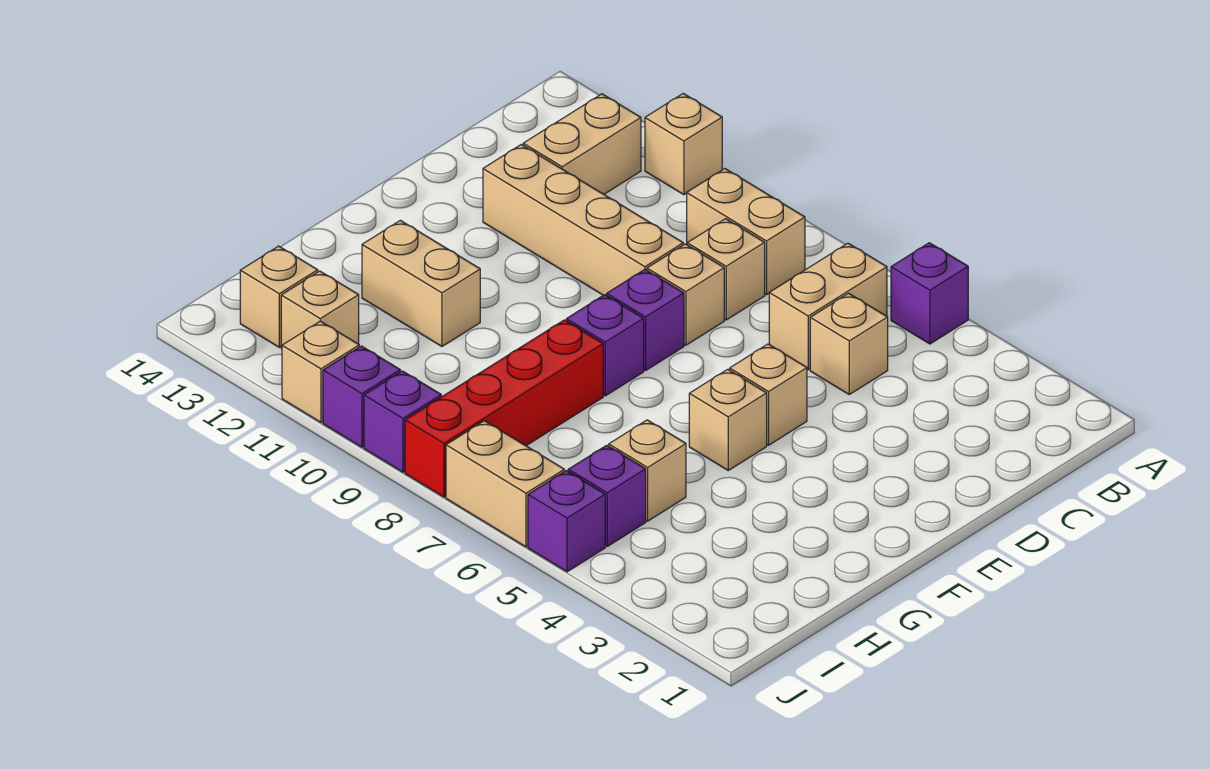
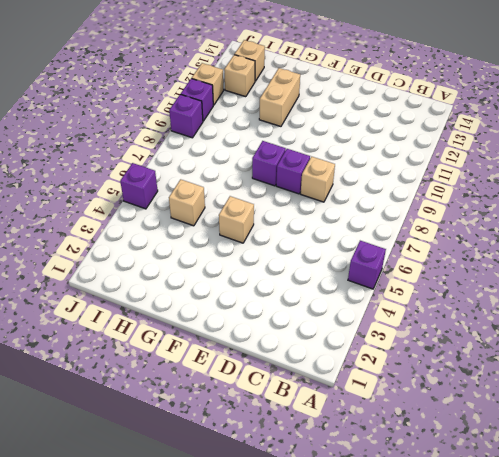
none -> tan brick A11 level 1
none -> tan brick B6:C6 level 1
none -> tan brick B8:B9 level 1

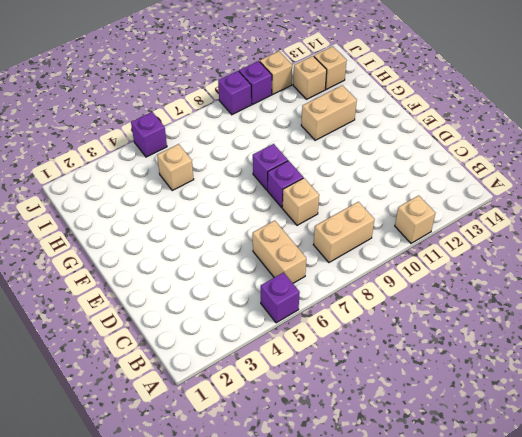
none -> tan brick B12:C12 level 1
none -> tan brick C5 level 1
none -> tan brick C8 level 1

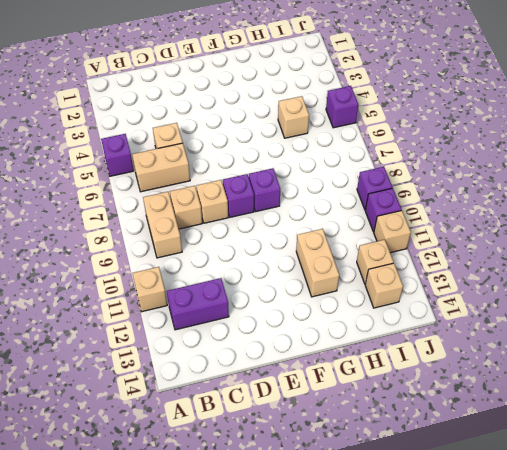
purple brick B12:C12 level 1 -> tan brick B12:C12 level 1
none -> tan brick D9:D12 level 1
none -> tan brick E5 level 1
none -> tan brick F5 level 1

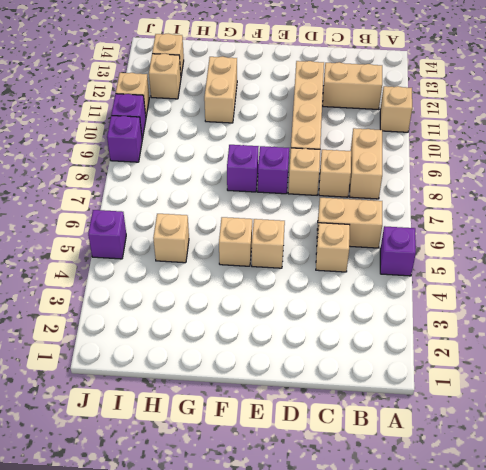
none -> red brick G8:J8 level 1
none -> purple brick I5 level 1
none -> tan brick J6:J7 level 1

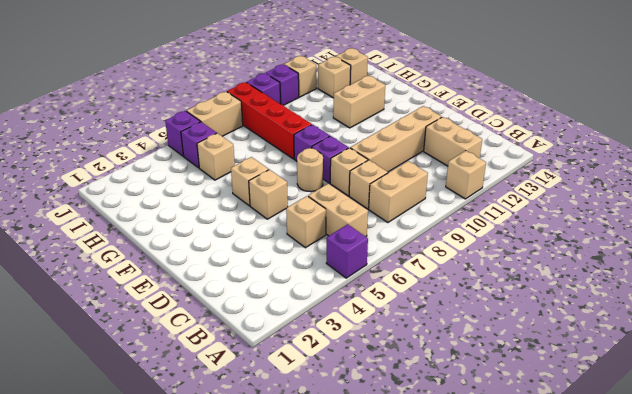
tan round brick E7 level 1 -> none

